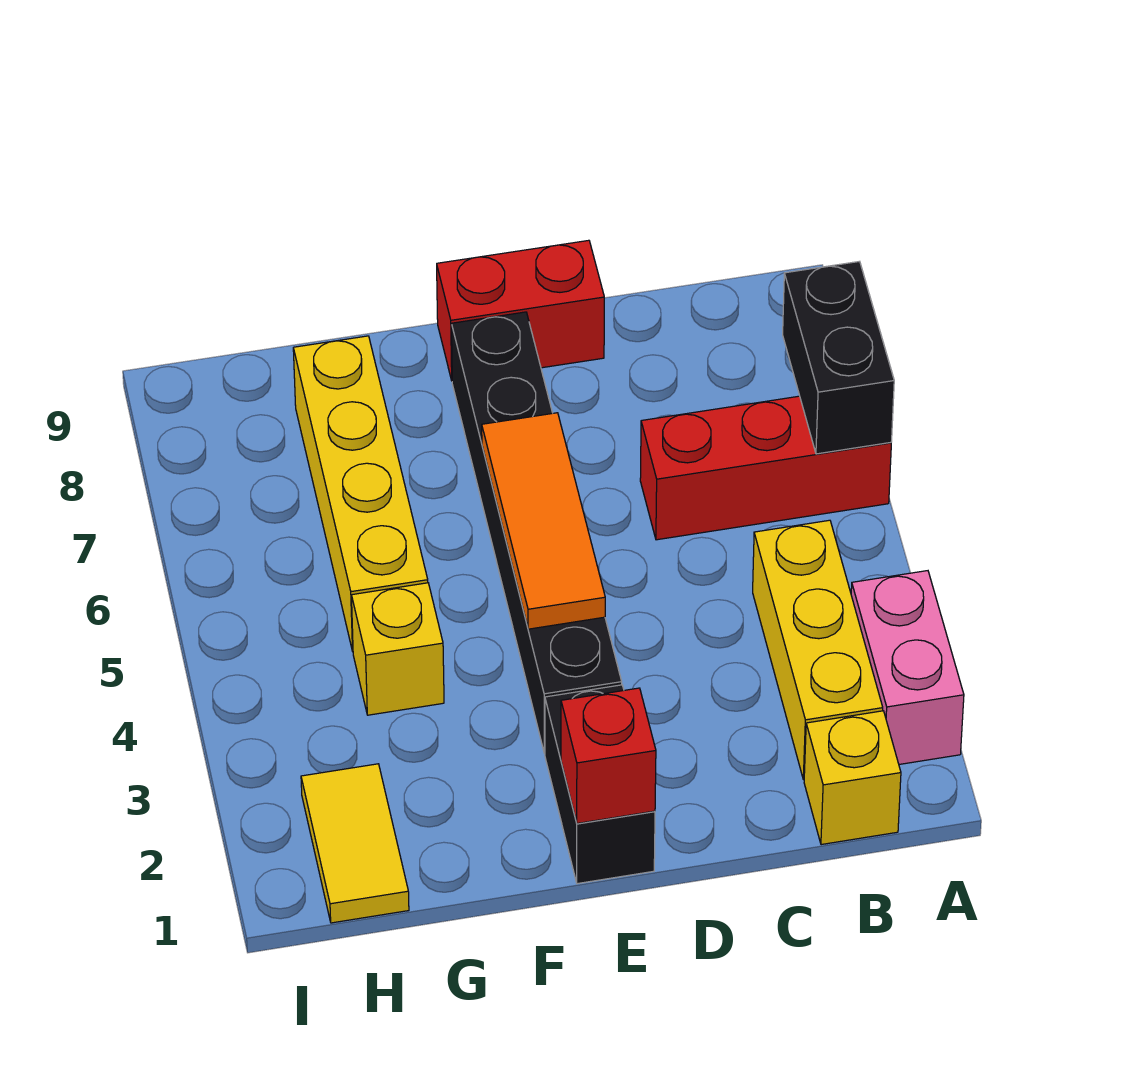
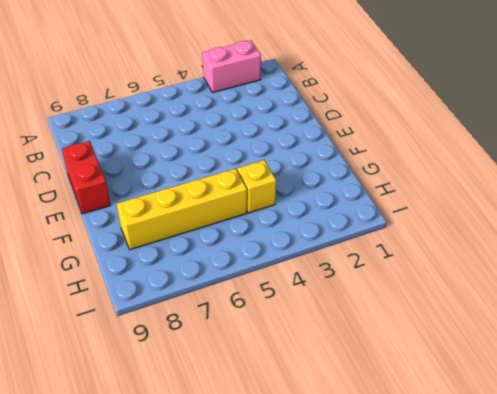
none -> red brick A6:C6 level 1
none -> yellow brick B1 level 1
none -> yellow brick B2:B4 level 1

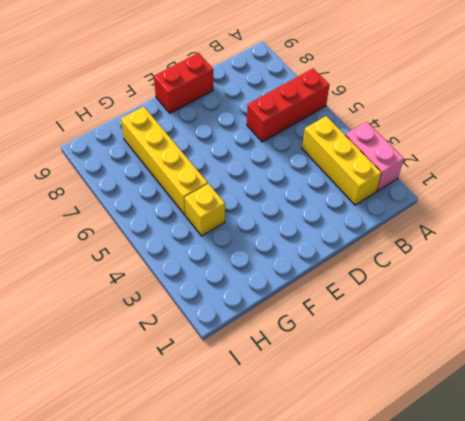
none -> yellow brick B1 level 1
none -> black brick E1:E2 level 1
none -> black brick E3:E8 level 1

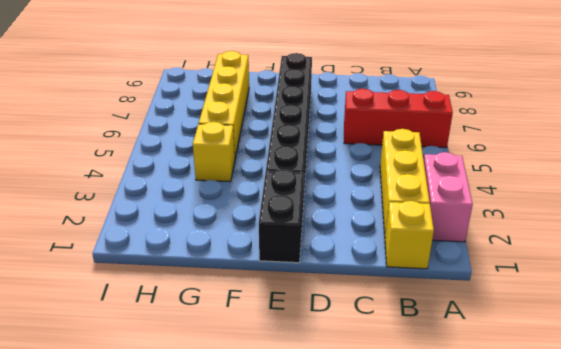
none -> red brick D9:E9 level 1
none -> yellow tile H1:H2 level 1
none -> black brick A6:A7 level 2

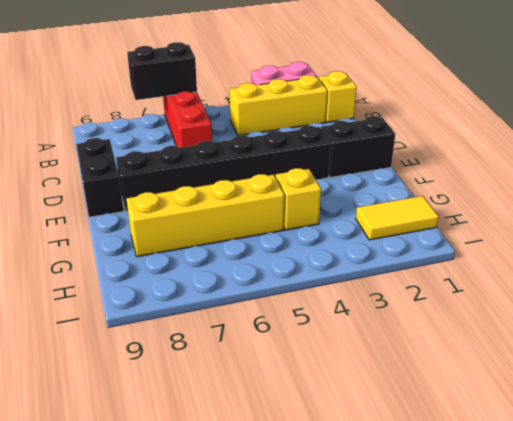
black brick D9:E9 level 1 -> red brick D9:E9 level 1
none -> red brick E1 level 2
none -> orange tile E4:E6 level 2

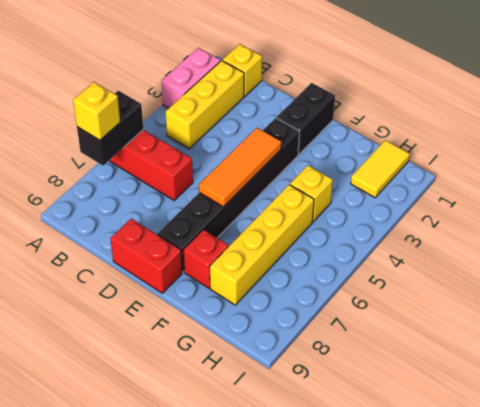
yellow brick A7 level 3 -> none
red brick F8 level 1 -> red brick E1 level 2

